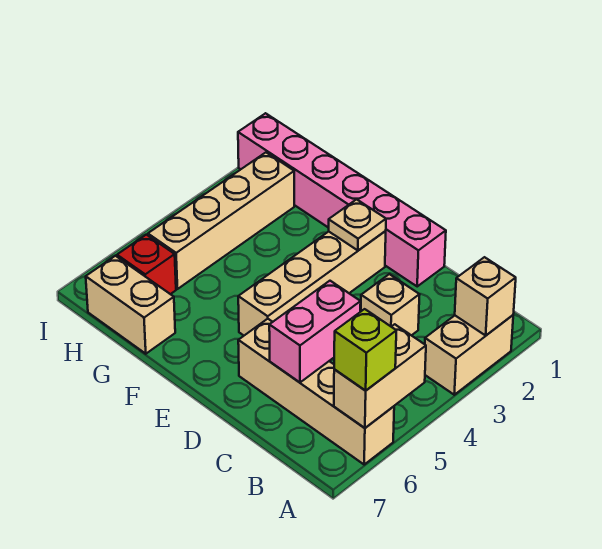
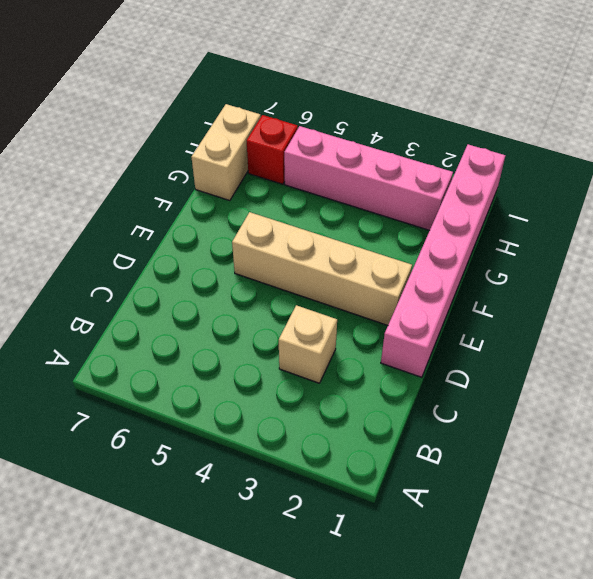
pink brick H2:H5 level 1 -> tan brick H2:H5 level 1
none -> tan brick A2:A3 level 1
none -> tan brick A6:D6 level 1
none -> tan brick A2 level 2

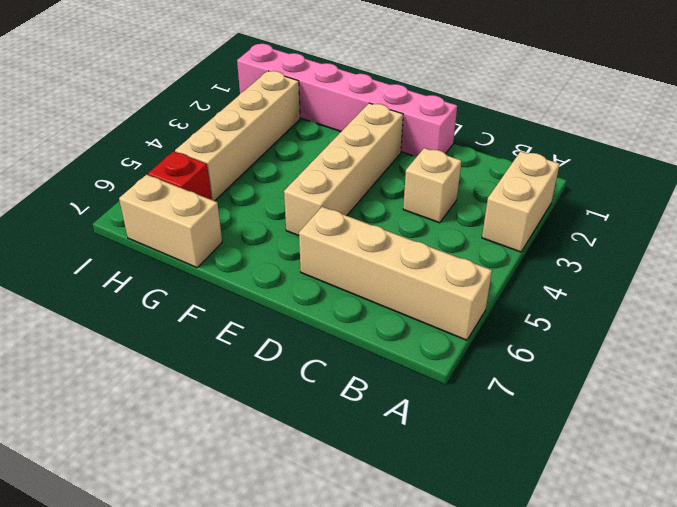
none -> tan brick A2 level 2
none -> tan brick A5:A6 level 2
none -> pink brick C5:C6 level 2

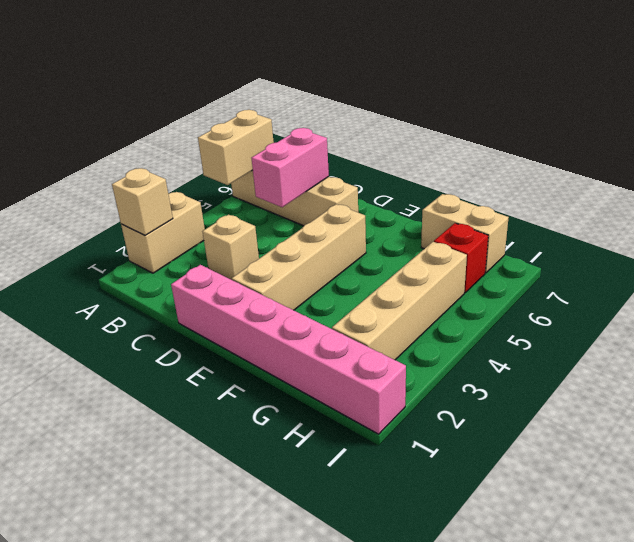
none -> tan plate E2 level 2
none -> lime brick A6 level 3

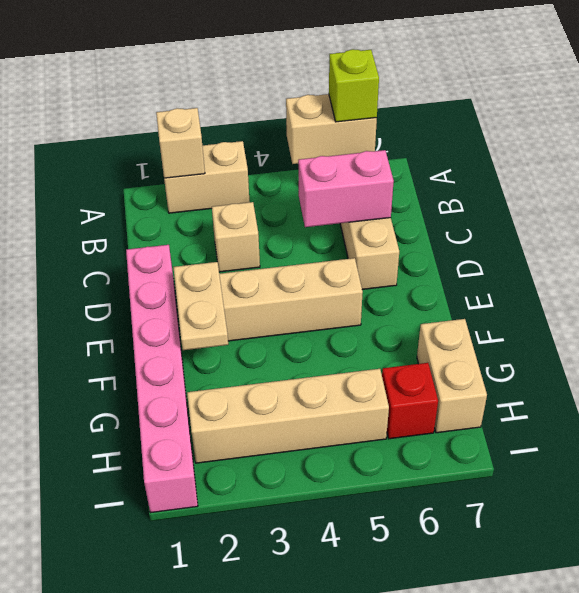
tan plate E2:F2 level 2 -> tan plate E2 level 2

